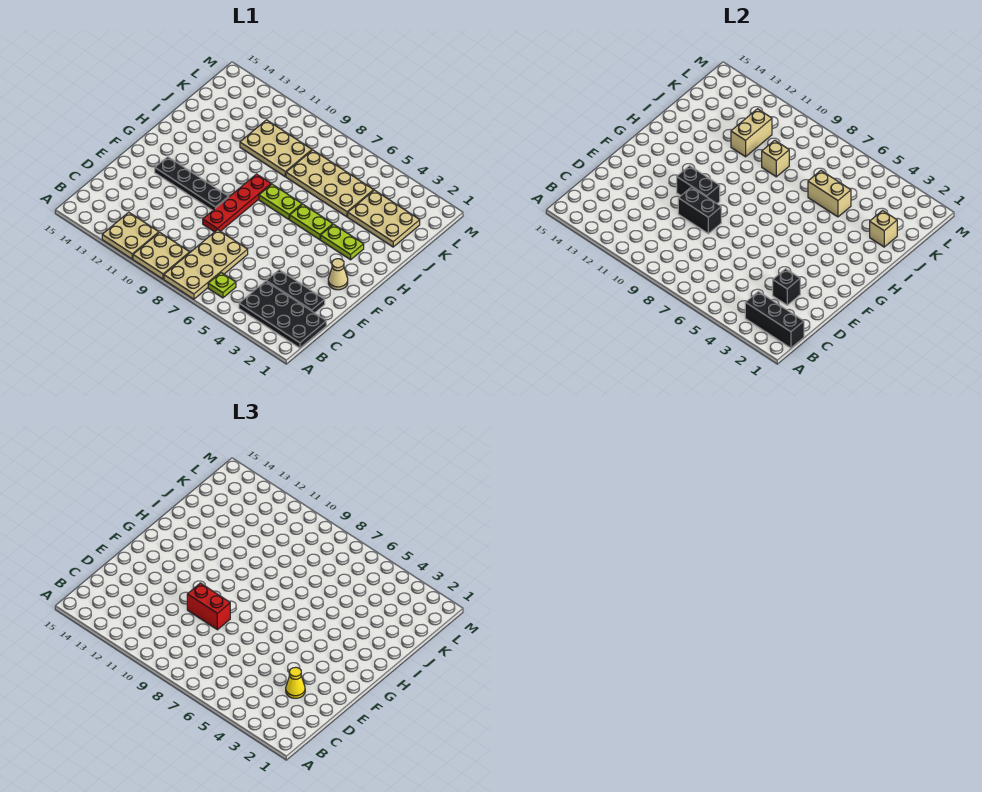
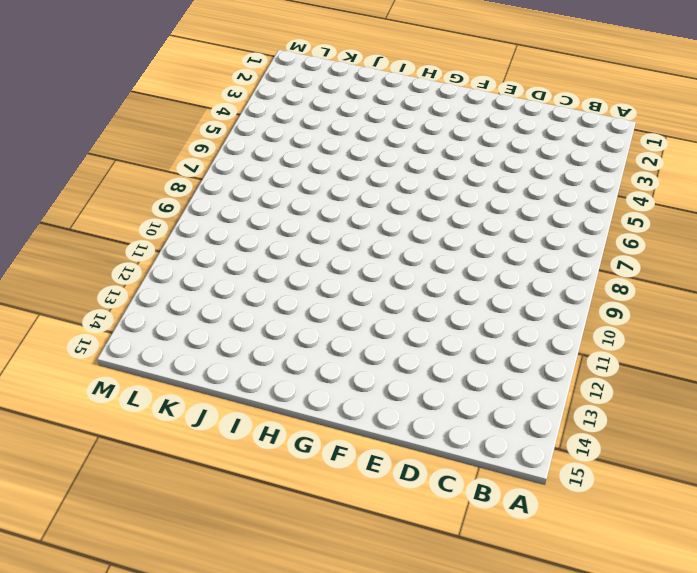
none -> tan plate A7:D8 level 1
none -> tan plate A9:B10 level 1
none -> tan plate A11:B12 level 1

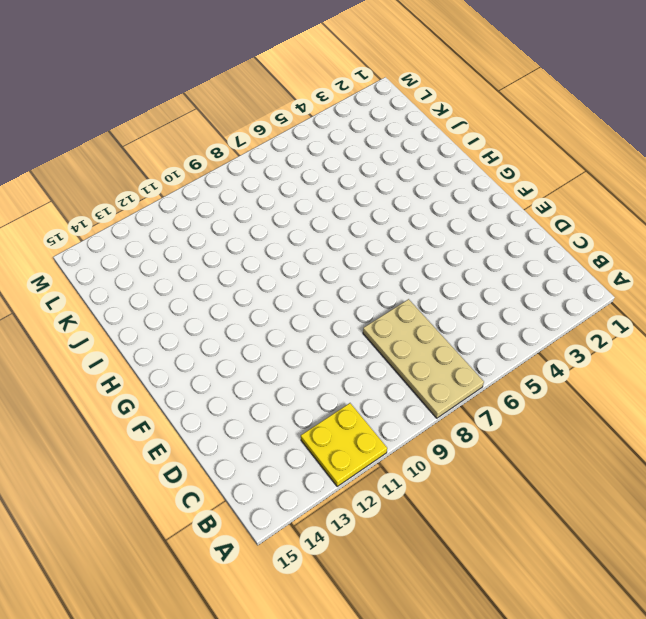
yellow plate A11:B12 level 1 -> tan plate A11:B12 level 1
none -> tan plate A9:B10 level 1
none -> black plate B1:C4 level 1
none -> lime plate B6 level 1

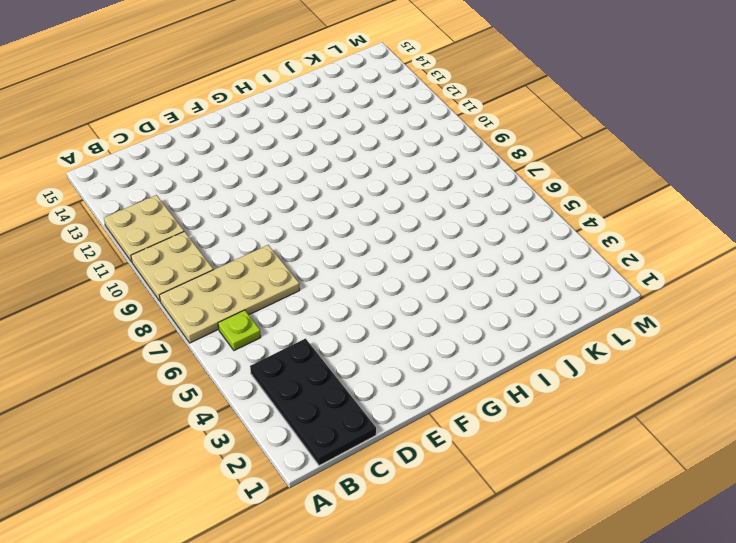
none -> black plate D2:D4 level 1
none -> red plate E9:H9 level 1
none -> tan cone F2 level 1

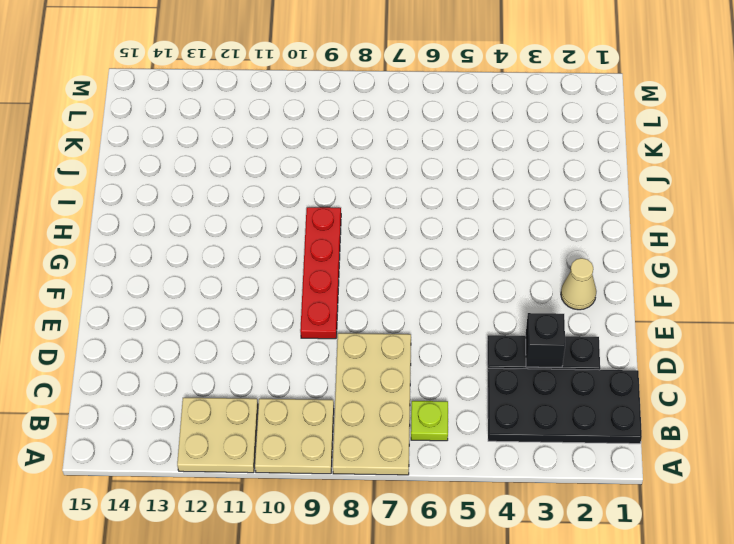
none -> black plate F10:F13 level 1
none -> lime plate H3:H4 level 1
none -> lime plate H5:H6 level 1

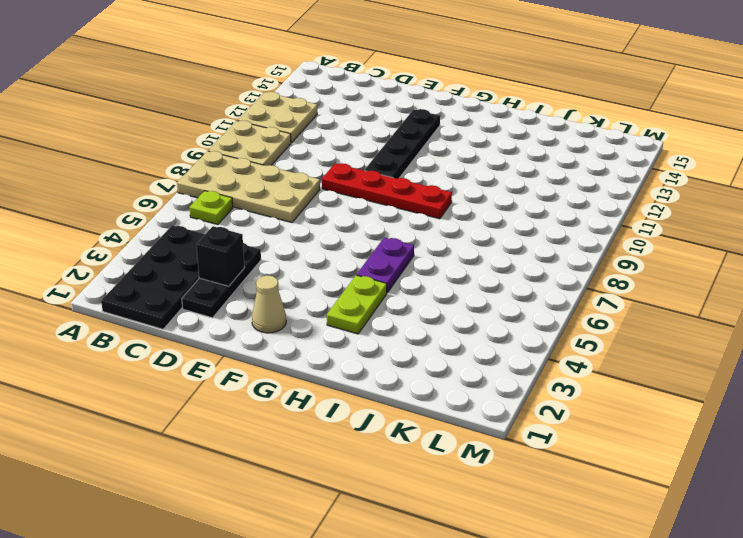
purple plate H5:H6 level 1 -> lime plate H5:H6 level 1
none -> lime plate H7:H8 level 1
none -> tan plate J2:K4 level 1
none -> tan plate J5:K8 level 1

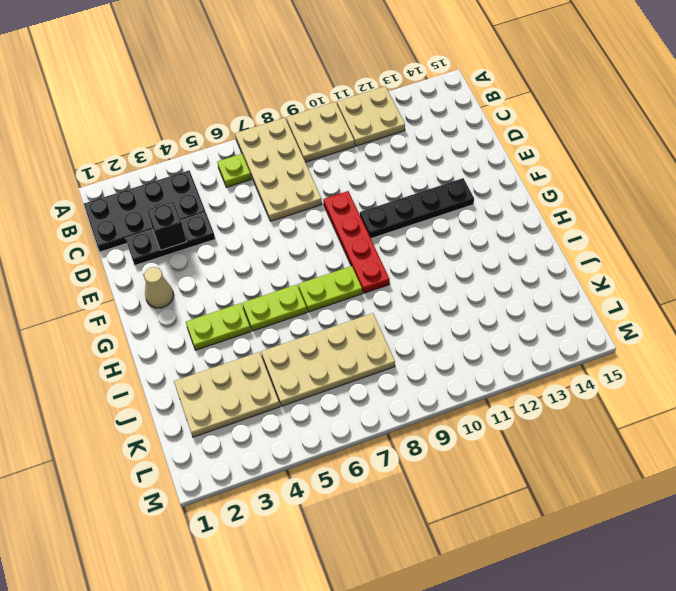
none -> tan plate J9:K11 level 1
none -> black brick B1:B3 level 2
none -> black brick E9:E10 level 2

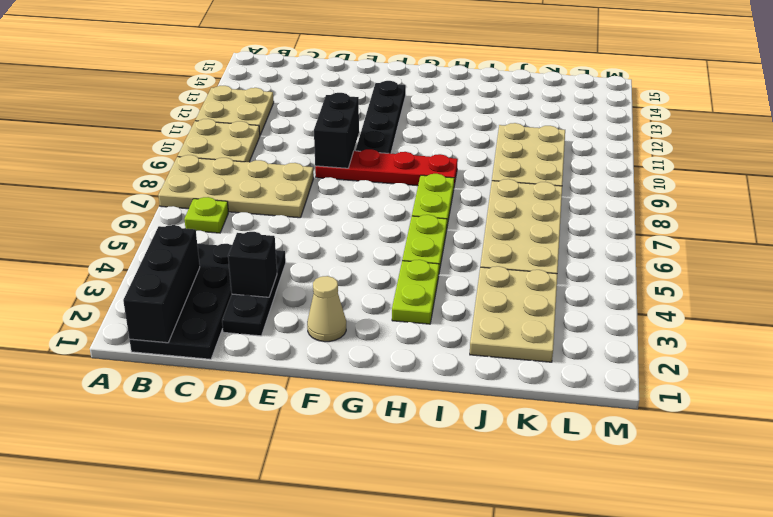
none -> black brick F10:F11 level 2
none -> tan brick J2 level 2
none -> tan brick J5:J6 level 2

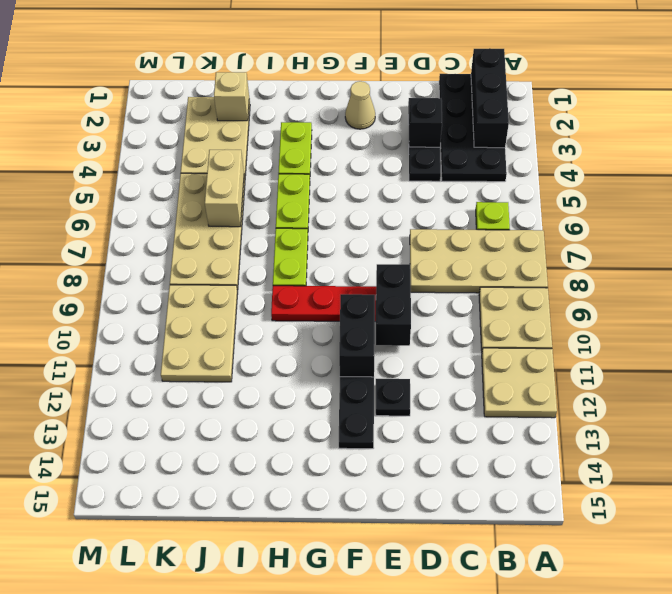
black plate E12 level 1 -> none
none -> tan brick J9 level 2
none -> tan brick J11:K11 level 2
none -> yellow cone D3 level 3

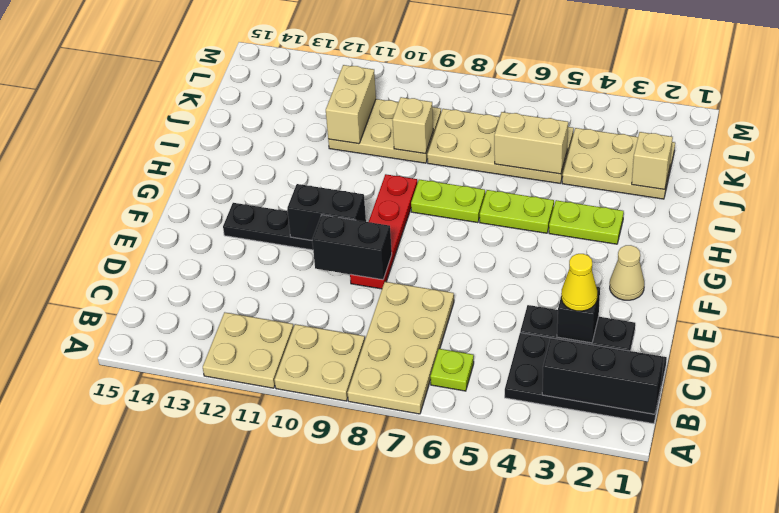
none -> red brick E9:E10 level 3

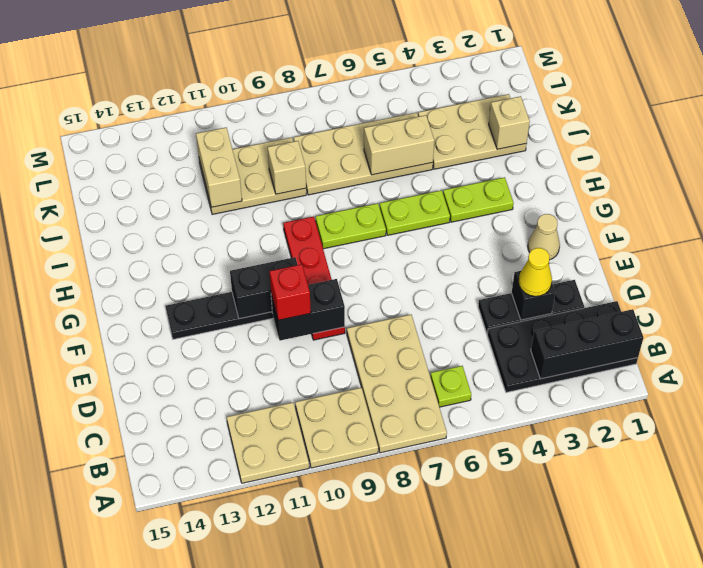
red brick E10 level 3 -> red brick E9:E10 level 3

